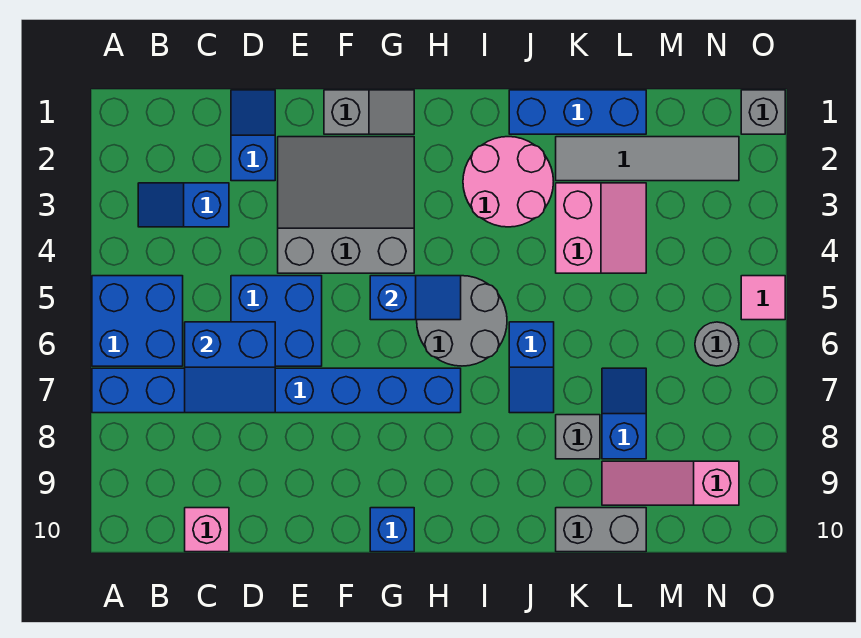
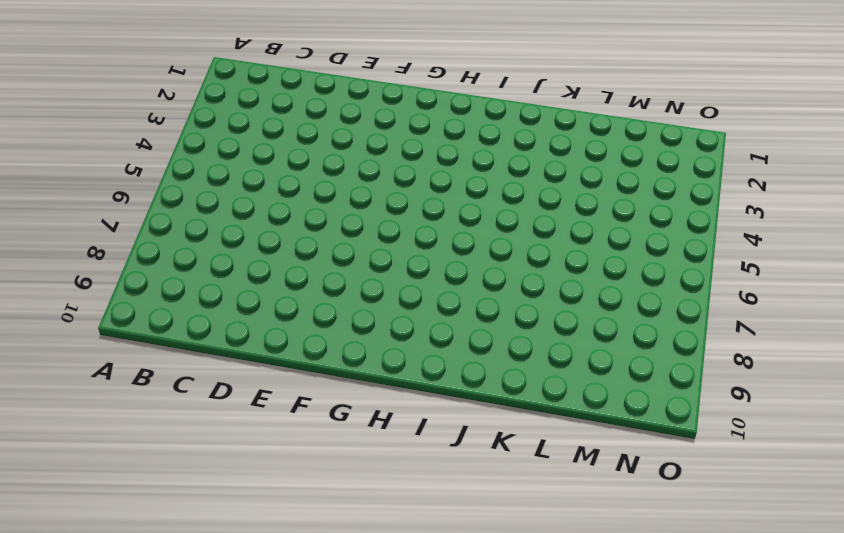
none -> blue brick A5:B6 level 1
none -> blue brick A7:H7 level 1
none -> blue slope B3:C3 level 1 top C

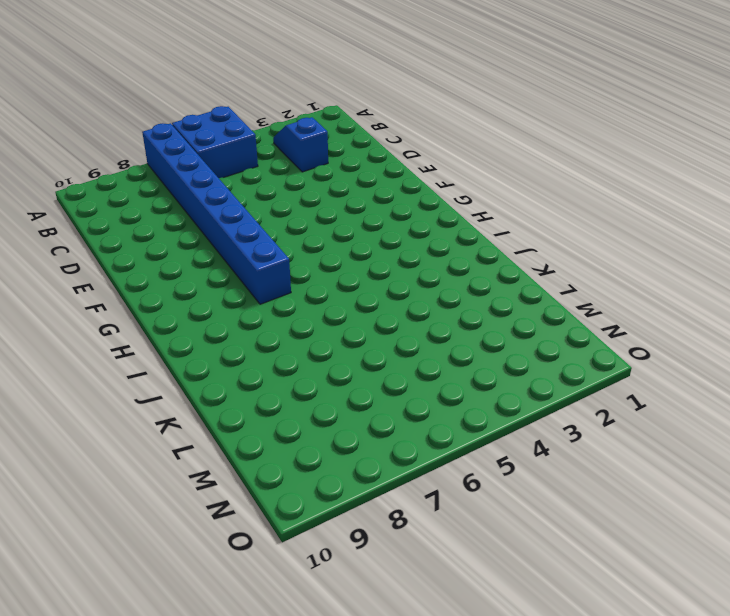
none -> pink brick C10 level 1
none -> blue slope D1:D2 level 1 top 2
none -> blue brick D5:E6 level 1

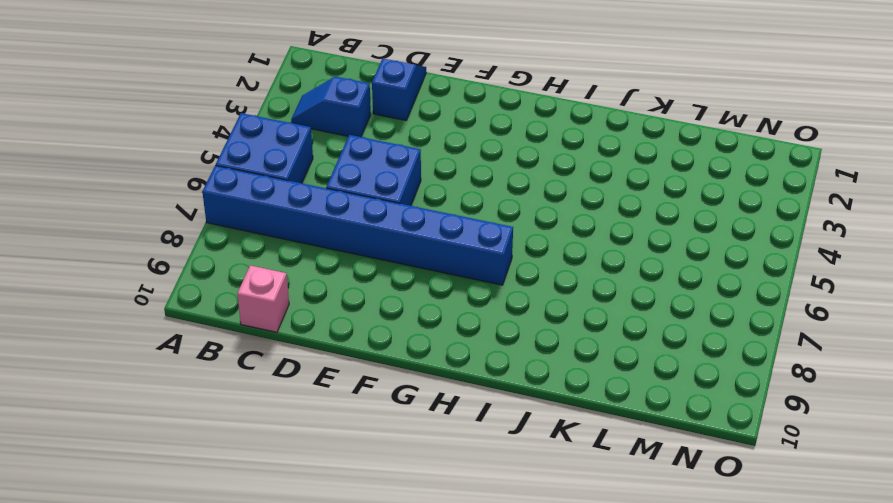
none -> grey slope E2:G4 level 1 top 4
none -> grey slope F1:G1 level 1 top F
none -> blue brick G10 level 1

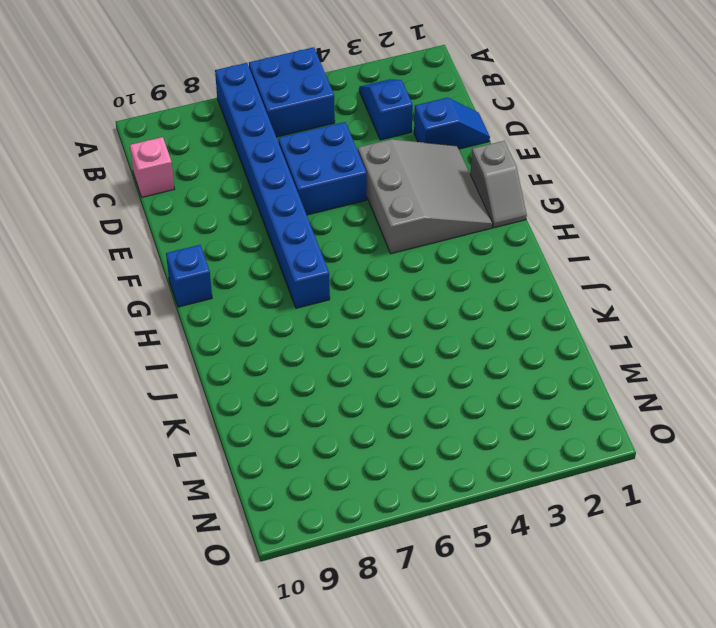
none -> grey round brick H5:I6 level 1
none -> pink round brick I2:J3 level 1
none -> blue brick J1:L1 level 1

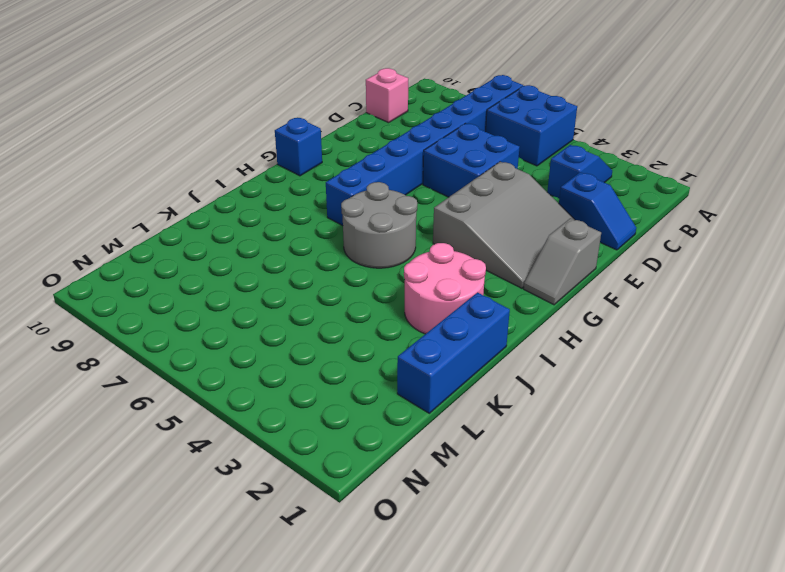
none -> blue slope J6:J7 level 1 top 6
none -> grey tile K2:N2 level 1
none -> pink slope K3:L4 level 1 top K

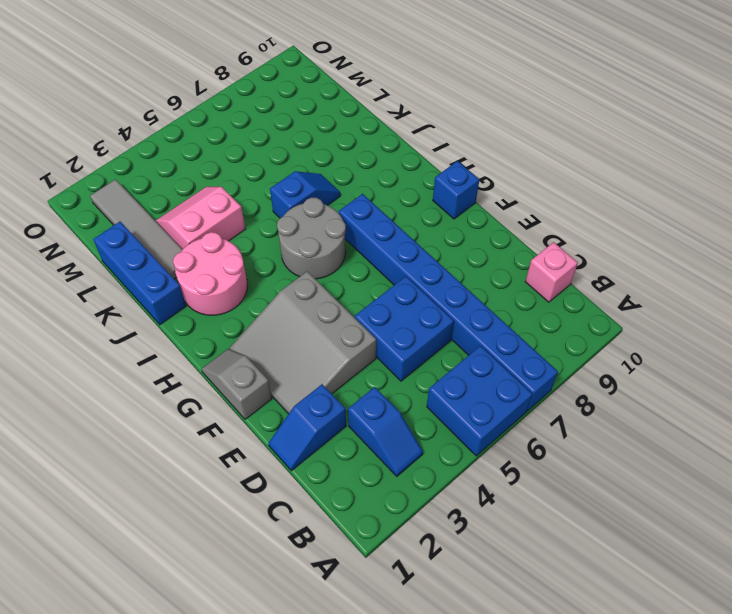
none -> grey brick K8 level 1
none -> grey brick K10:L10 level 1
none -> blue slope L7:L8 level 1 top 8

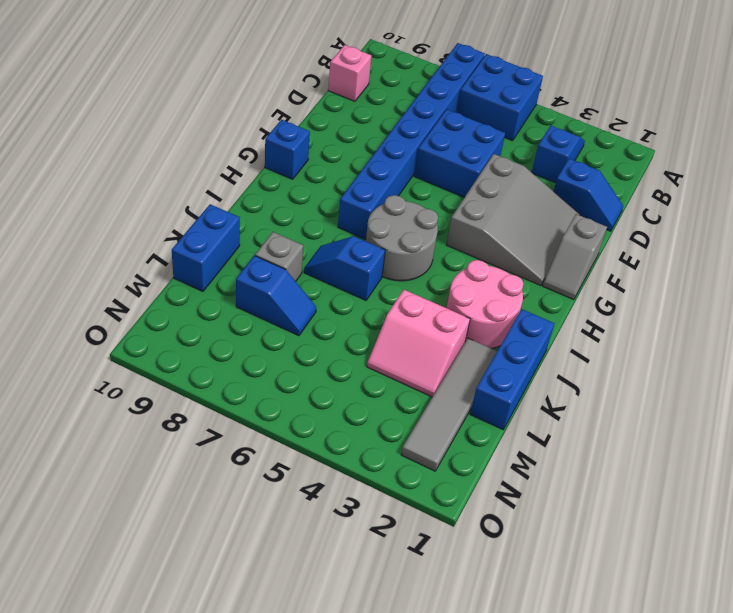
blue brick K10:L10 level 1 -> grey brick K10:L10 level 1
none -> pink slope L9:N9 level 1 top N
none -> grey round brick N6 level 1
none -> grey brick O1 level 1

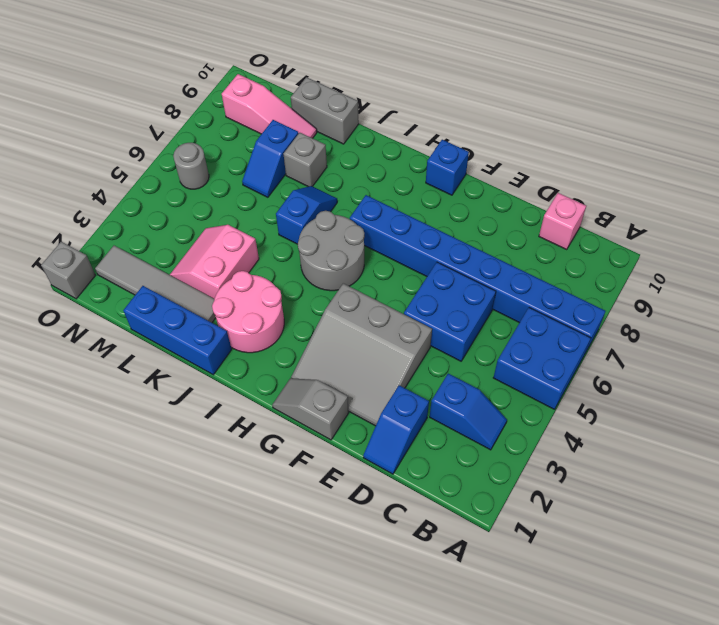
none -> pink tile O5 level 1
none -> blue slope C6:D7 level 2 top 6
none -> blue slope G5:H5 level 2 top G

